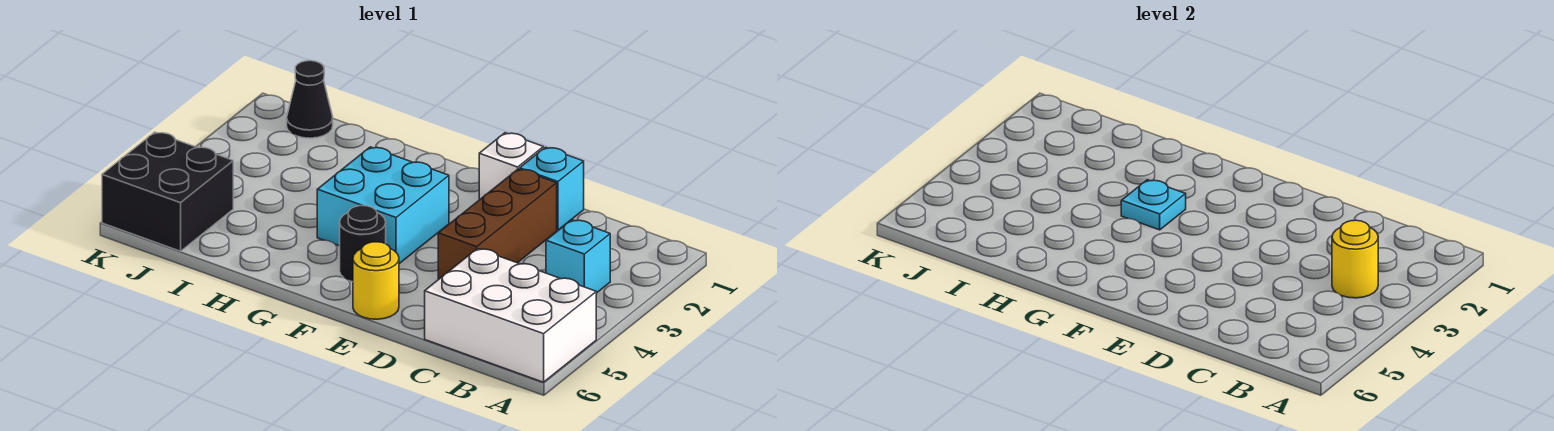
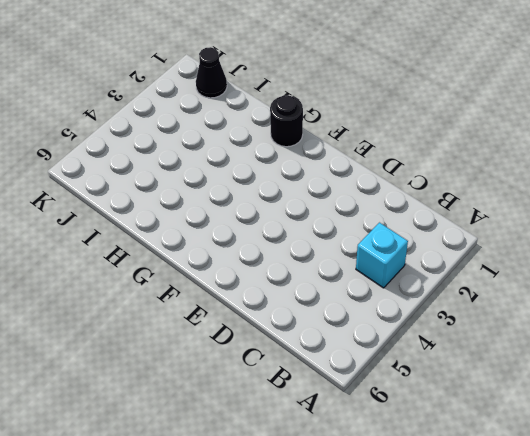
black round brick G1 level 1 -> black round brick F5 level 1
none -> white brick A5:C6 level 1
none -> cyan brick D1 level 1
none -> brown brick D2:D4 level 1

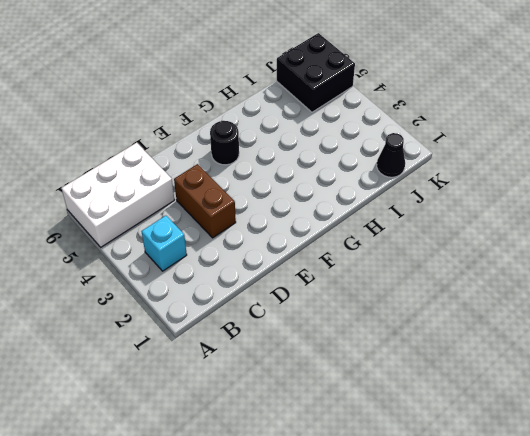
brown brick D3:D4 level 1 -> brown brick D2:D4 level 1
none -> cyan brick D1 level 1
none -> white brick E1 level 1
none -> yellow round brick E6 level 1

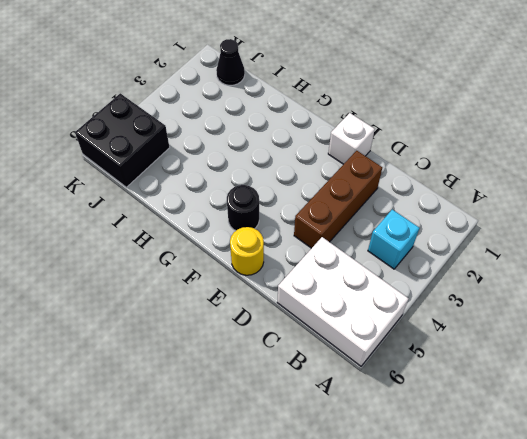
none -> cyan brick D1 level 1
none -> cyan brick F3:G4 level 1
none -> yellow round brick B3 level 2

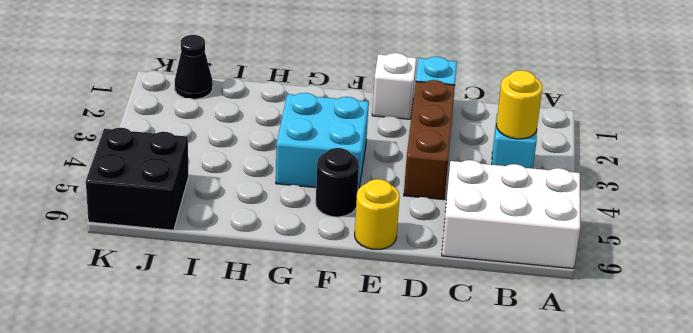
none -> cyan plate G3 level 2

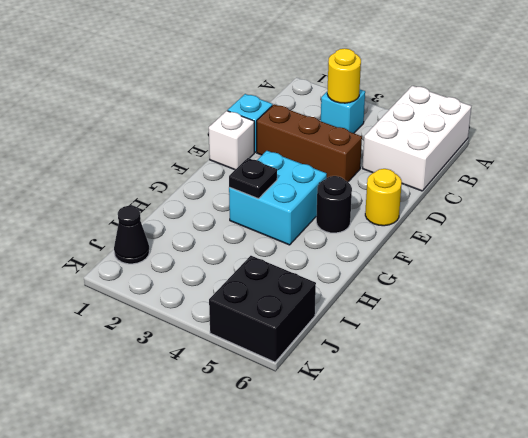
black plate G3 level 2 -> cyan plate G3 level 2

